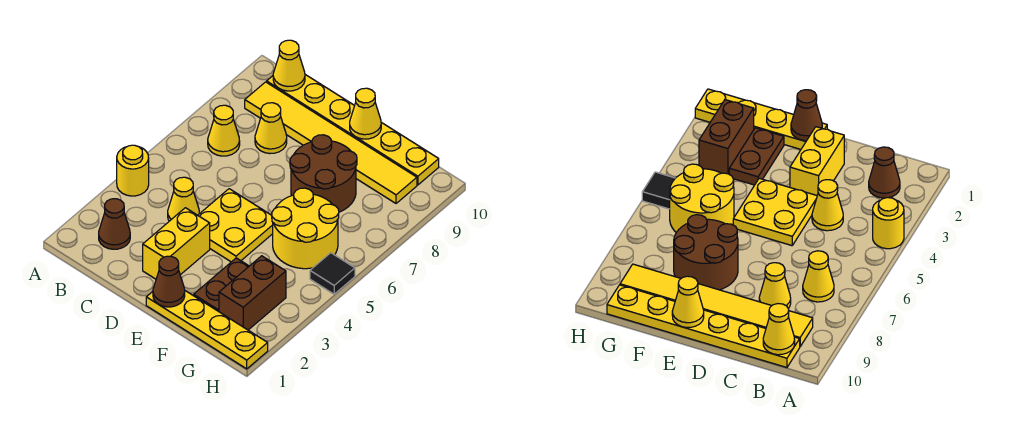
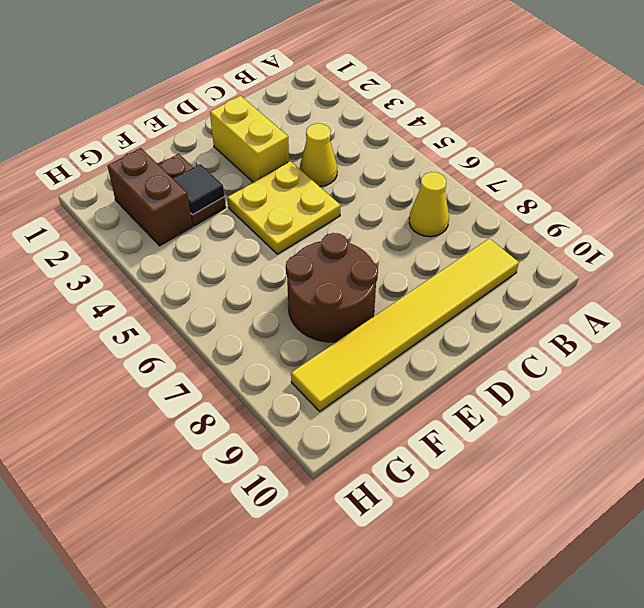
black tile F3 level 2 -> black tile H5 level 1
none -> yellow round brick A4 level 1
none -> brown cone B2 level 1
none -> yellow plate B10:G10 level 1

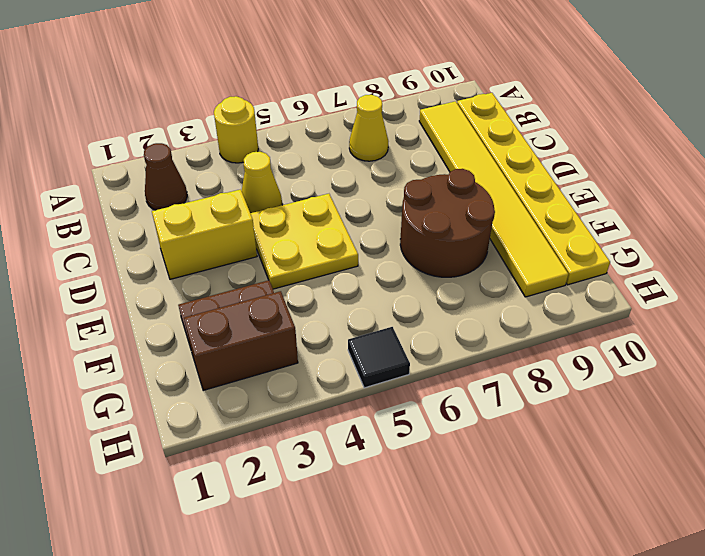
none -> yellow cone C8 level 1
none -> yellow plate E1:H1 level 1
none -> yellow round brick F5:G6 level 1

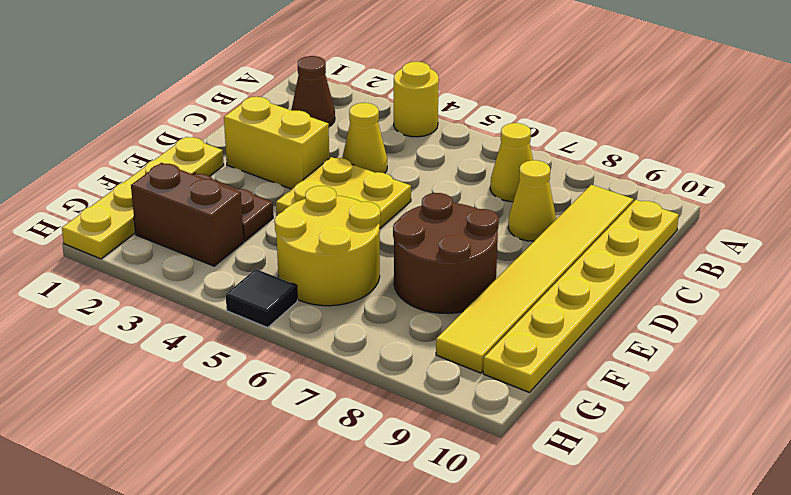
none -> yellow cone B10 level 2
none -> brown cone E1 level 2
none -> yellow cone E10 level 2

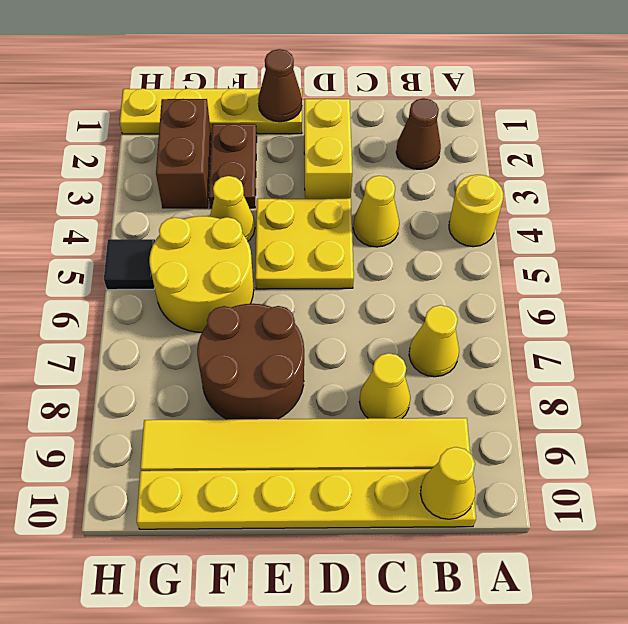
yellow cone F4 level 1 -> yellow cone E10 level 2

